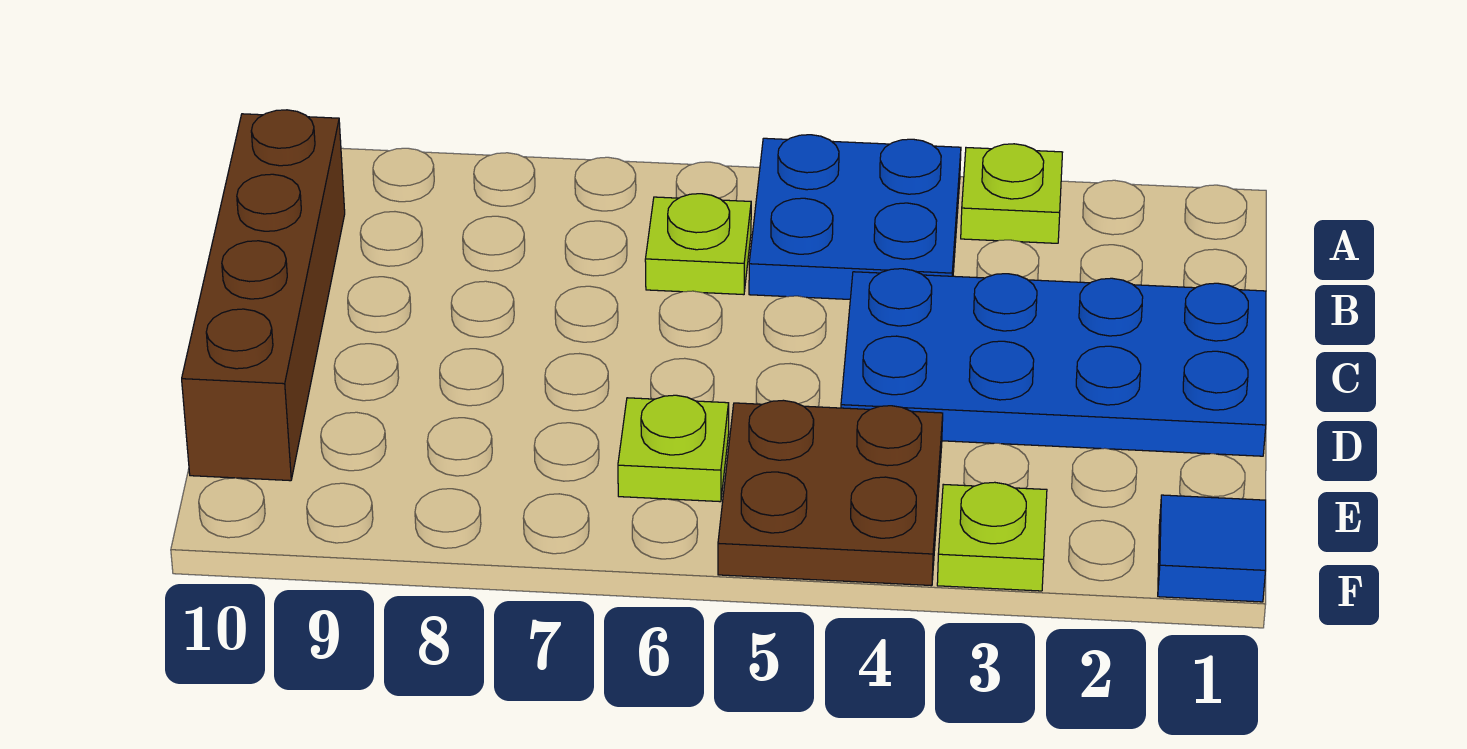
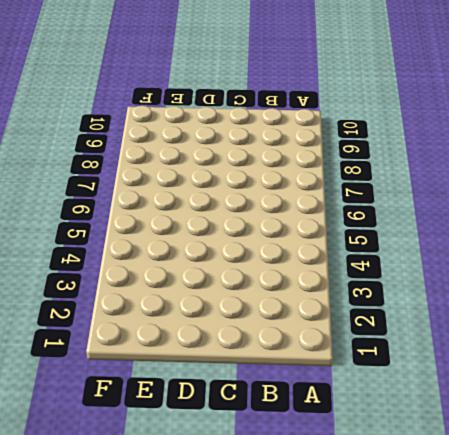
none -> lime plate A3 level 1
none -> blue plate A4:B5 level 1

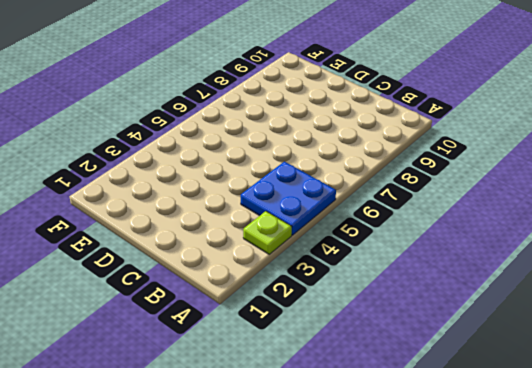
none -> lime plate B6 level 1
none -> brown brick B10:E10 level 1

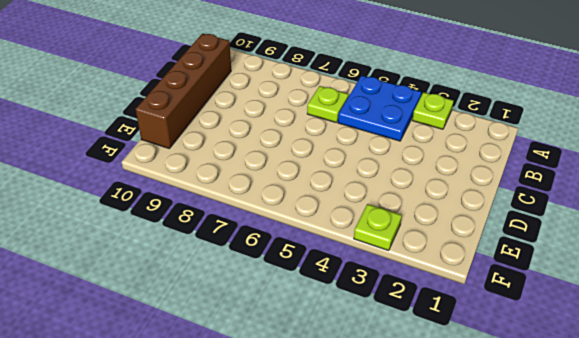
none -> blue plate C1:D4 level 1
none -> brown plate E4:F5 level 1

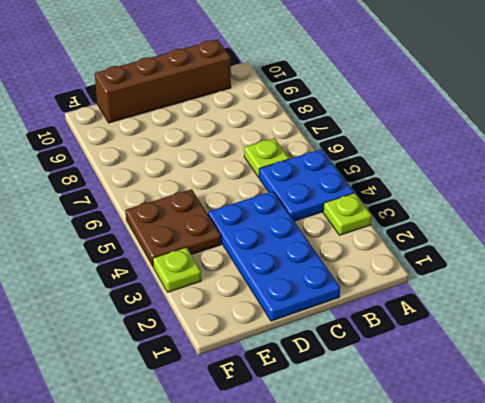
none -> lime plate E6 level 1
none -> blue tile F1 level 1

